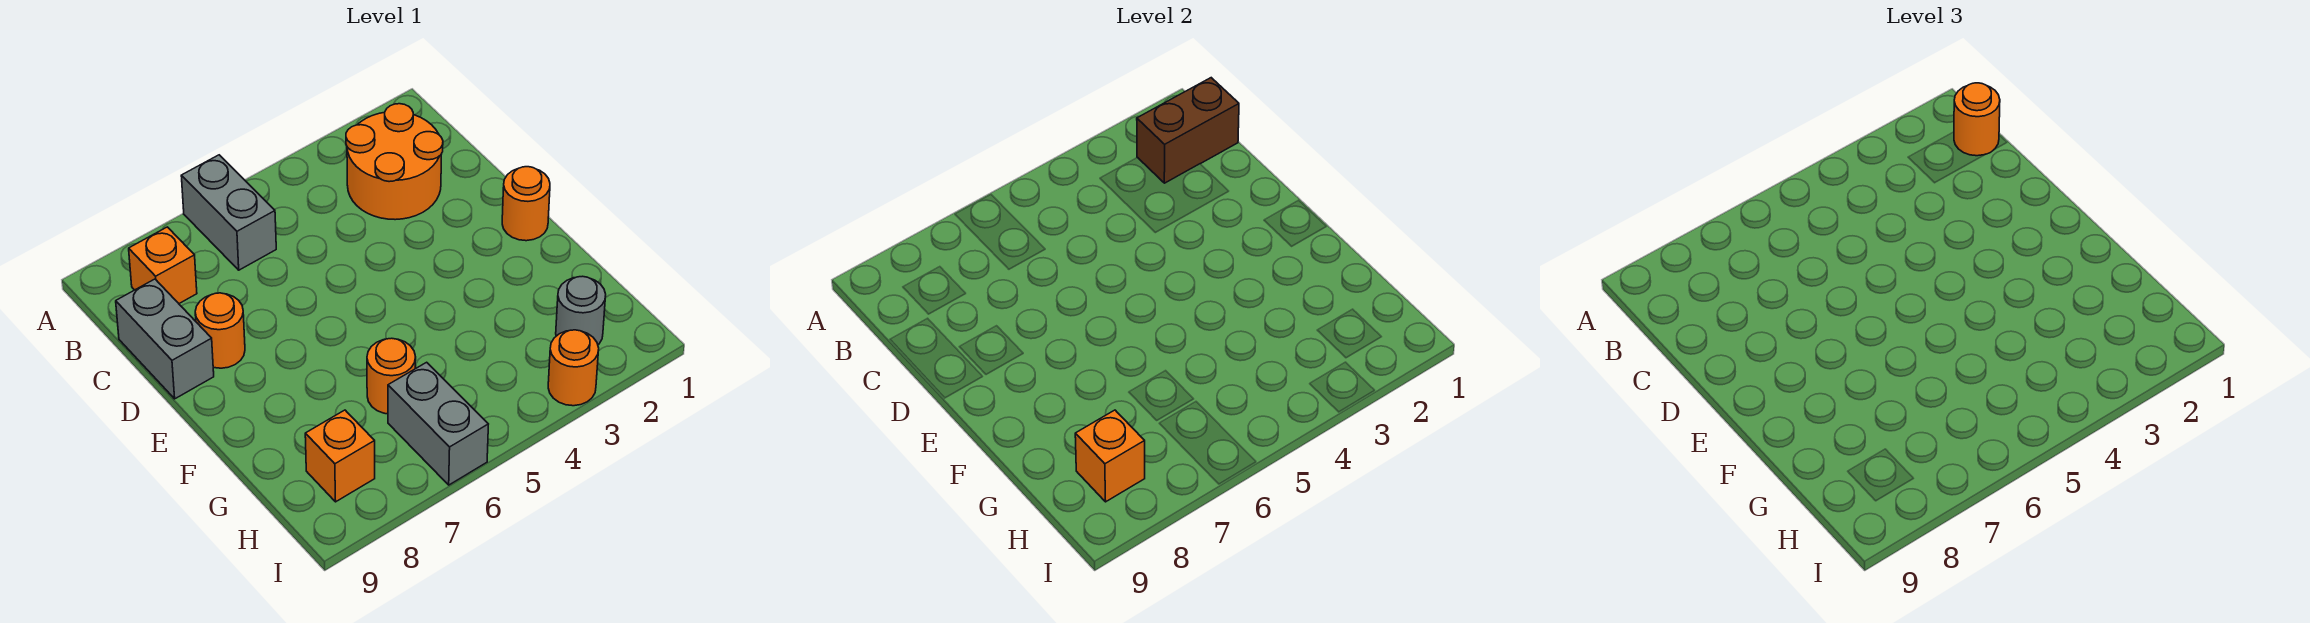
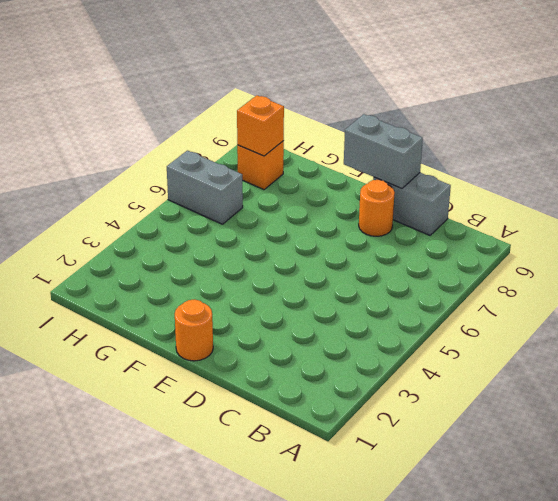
grey brick D9:E9 level 2 -> grey brick A6:B6 level 1
none -> orange round brick B2:C3 level 1
none -> orange brick B8 level 1
none -> orange round brick G6 level 1

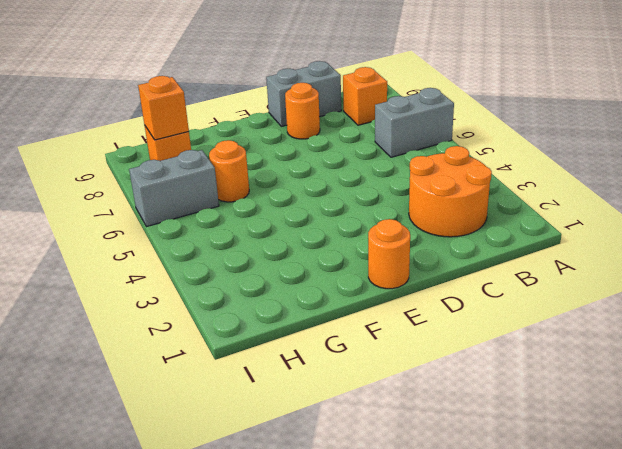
none -> grey round brick H2 level 1
none -> orange round brick I3 level 1
none -> brown brick B1:B2 level 2

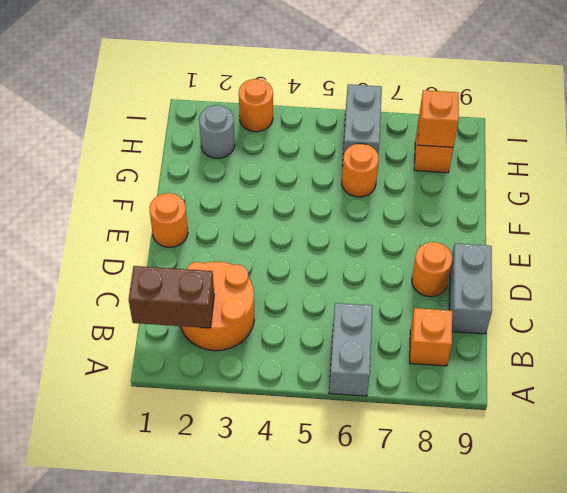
none -> orange round brick B1 level 3

